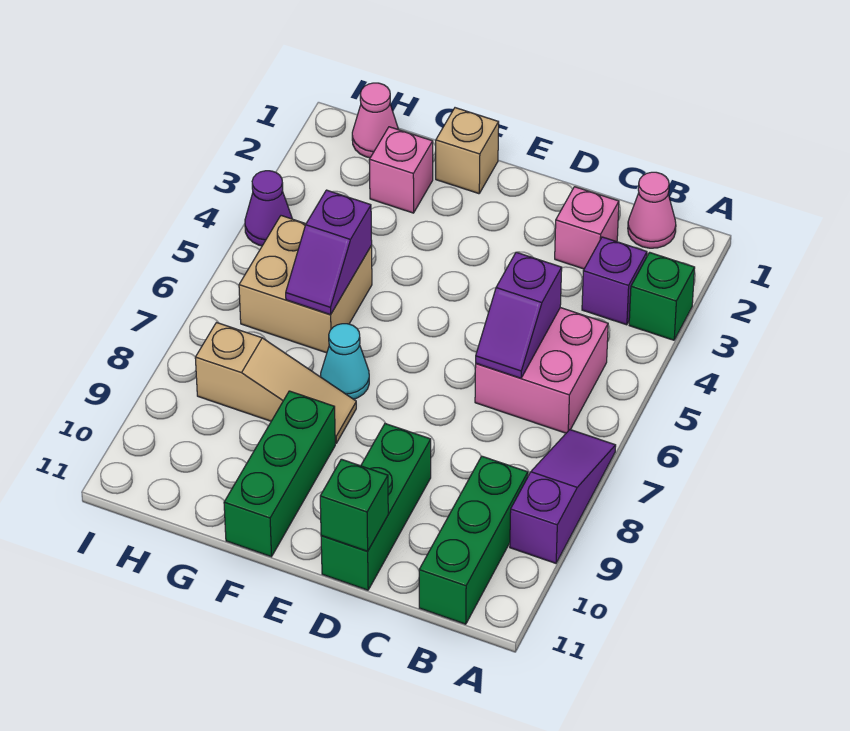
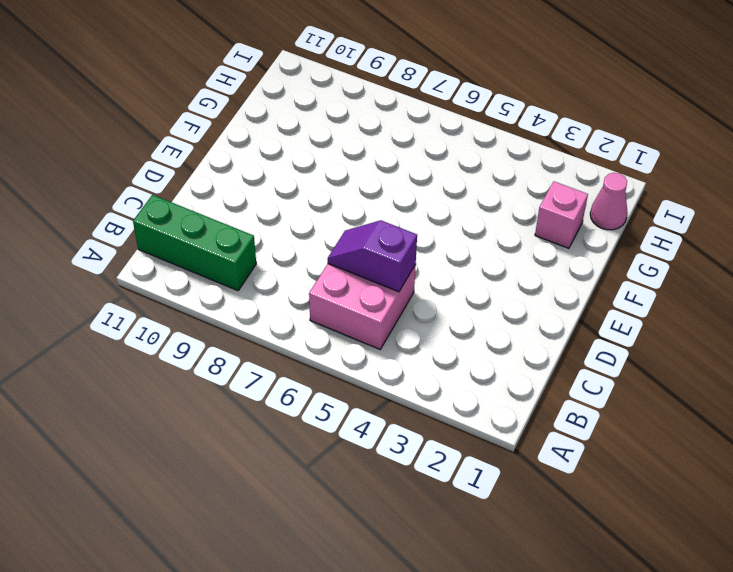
none -> green brick A3 level 1
none -> purple slope A7:A9 level 1 top 9
none -> pink cone B1 level 1

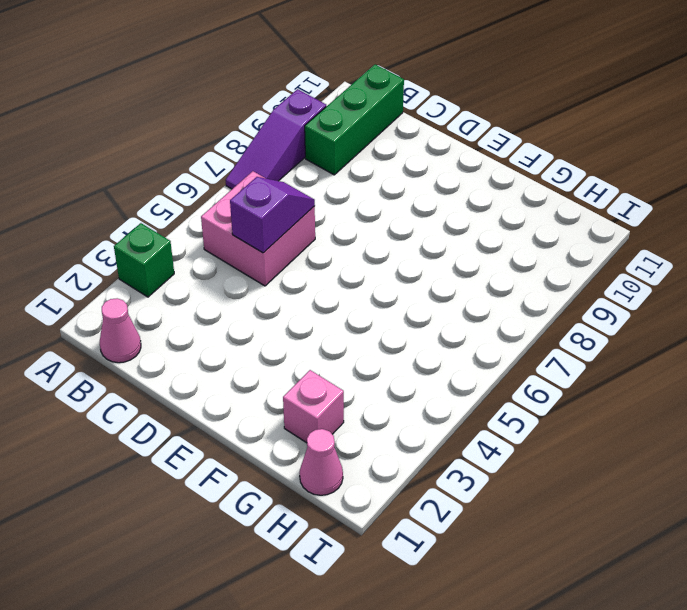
none -> purple brick B3 level 1
none -> pink brick C2 level 1
none -> green brick D9:D11 level 1

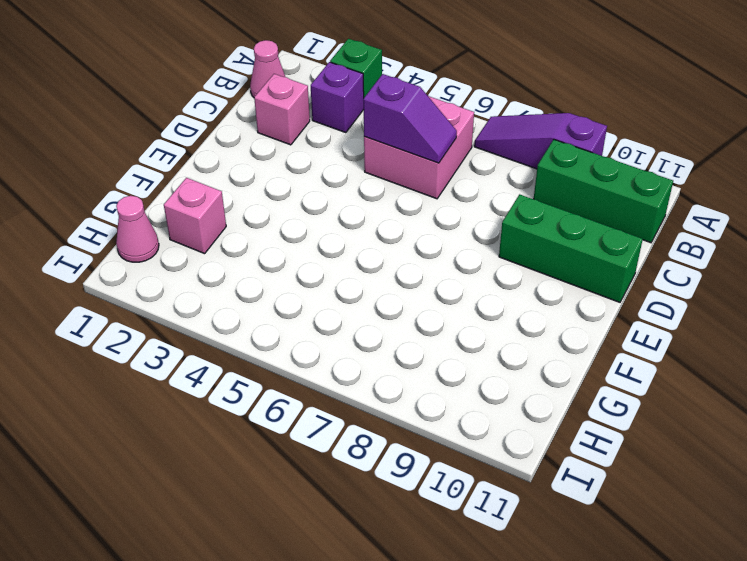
none -> tan brick F1 level 1
none -> cyan cone F7 level 1
none -> tan slope F8:H8 level 1 top H

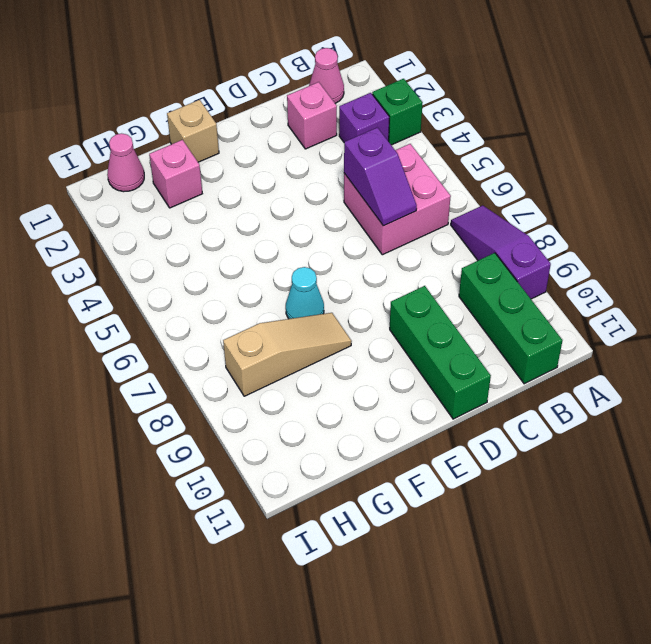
none -> green brick F9:F11 level 1
none -> tan brick G5:H6 level 1
none -> purple cone I4 level 1

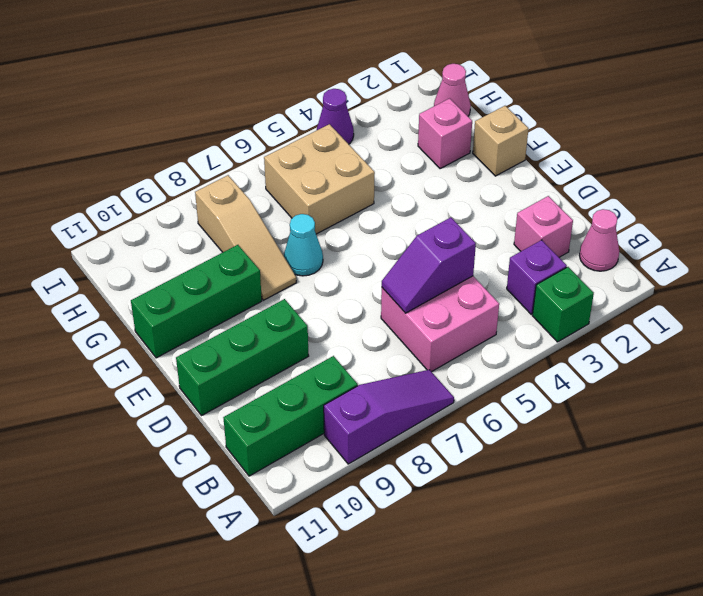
none -> green brick D11 level 2
none -> purple slope G5:G6 level 2 top 5

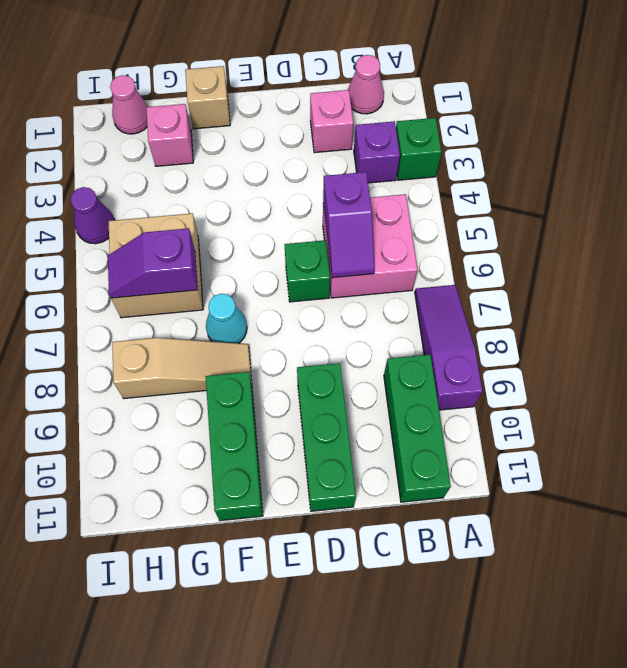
green brick D6 level 1 -> green brick D11 level 2
purple slope G6:H6 level 2 top G -> purple slope G5:G6 level 2 top 5

